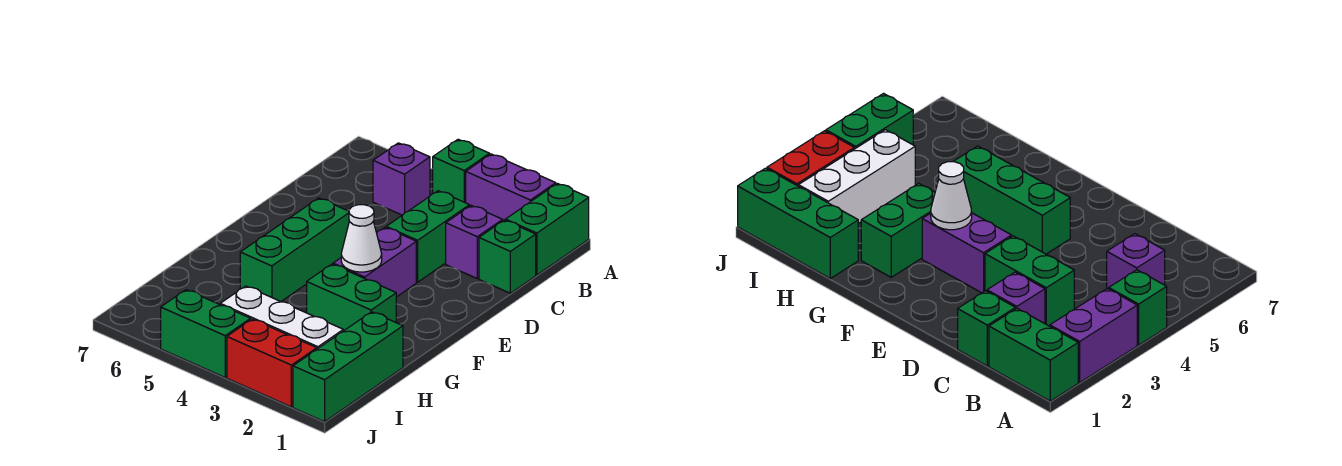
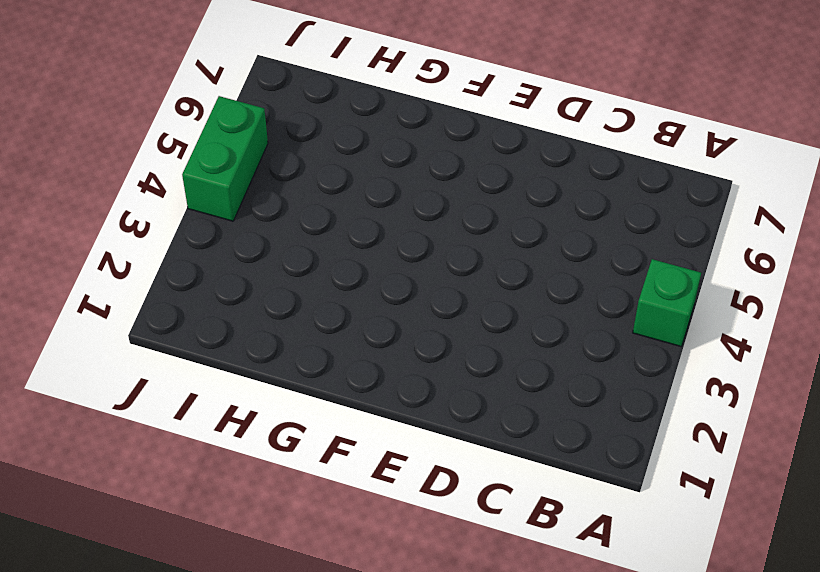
none -> green brick A1:B1 level 1
none -> purple brick A2:A3 level 1
none -> purple brick B5 level 1

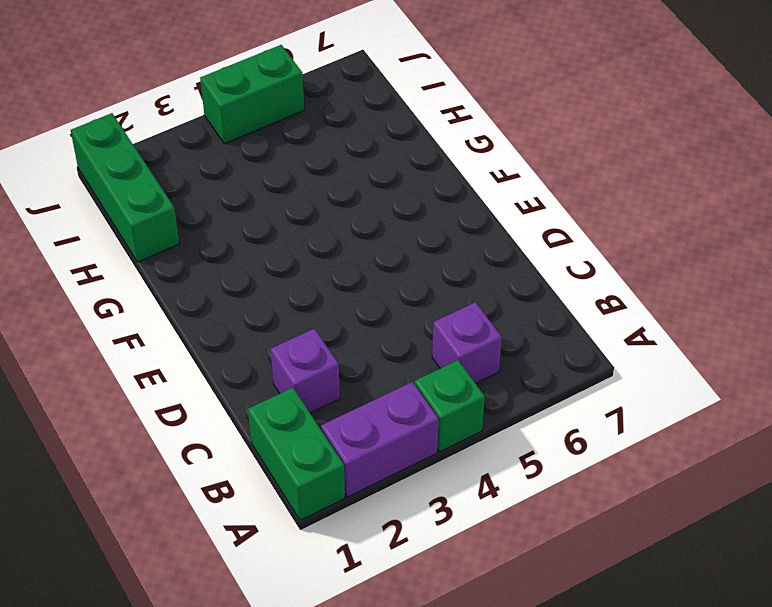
none -> green brick C1 level 1
none -> green brick C3:D3 level 1
none -> purple brick E3:F3 level 1

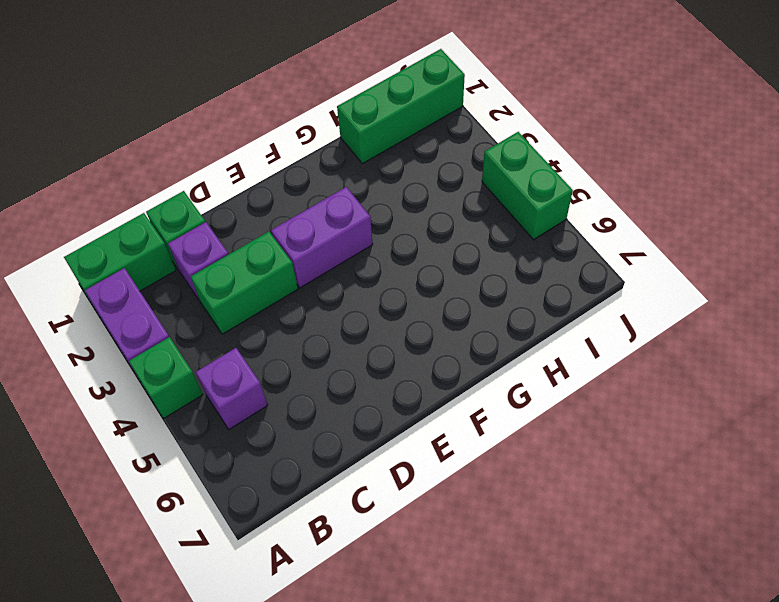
none -> green brick E5:G5 level 1
none -> green brick G2:G3 level 1
none -> white brick I2:I4 level 1

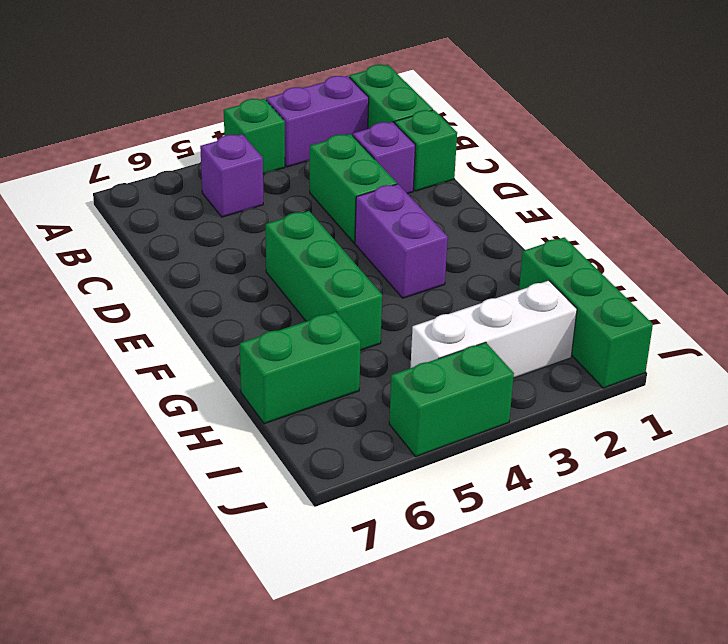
green brick H6:H7 level 1 -> green brick G2:G3 level 1
none -> red brick J2:J3 level 1
none -> white cone F3 level 2

